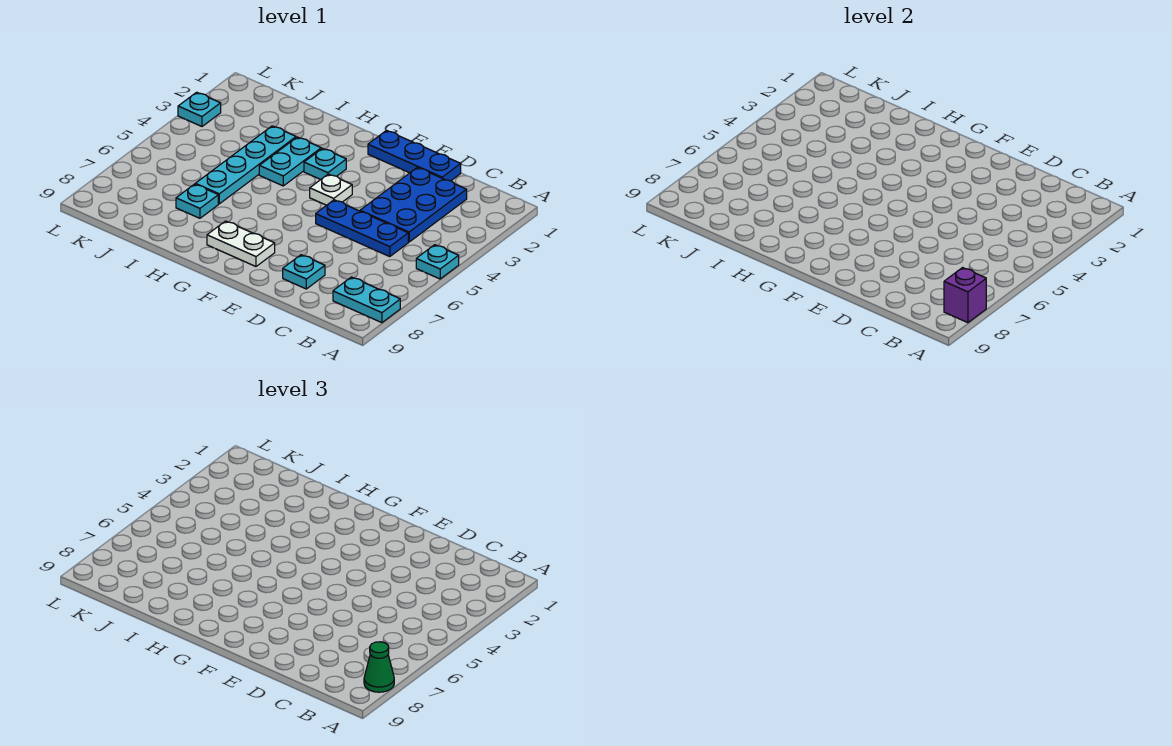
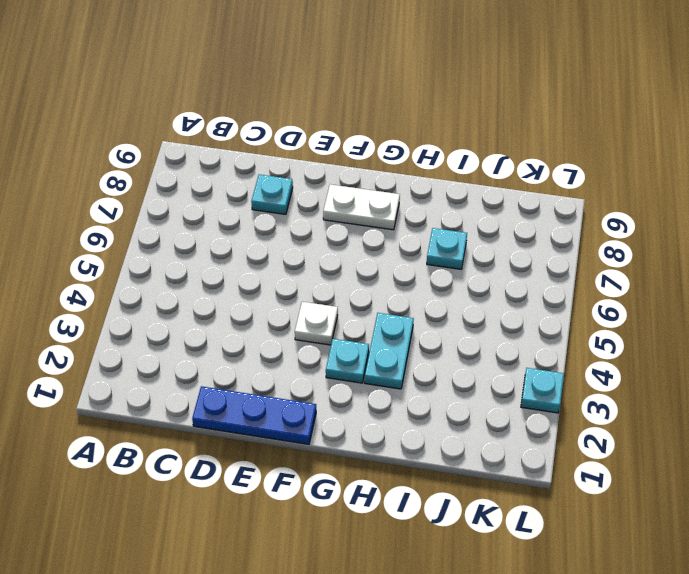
none -> cyan plate A5 level 1
none -> cyan plate A8:B8 level 1
none -> blue plate C2:D4 level 1

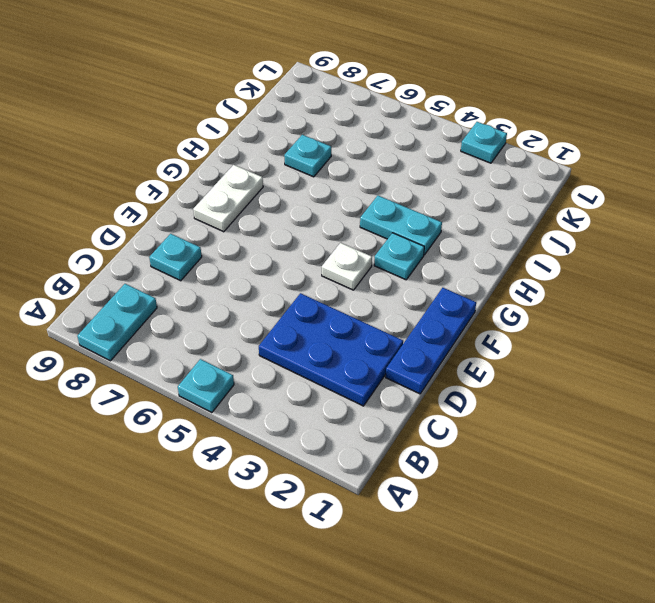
none -> blue plate C5:E5 level 1
none -> cyan plate I3:I6 level 1
none -> purple brick A8 level 2

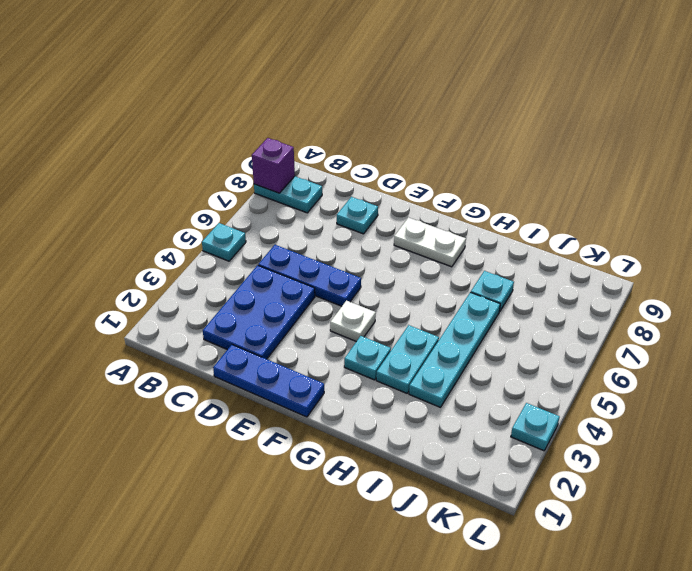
none -> green cone A8 level 3

